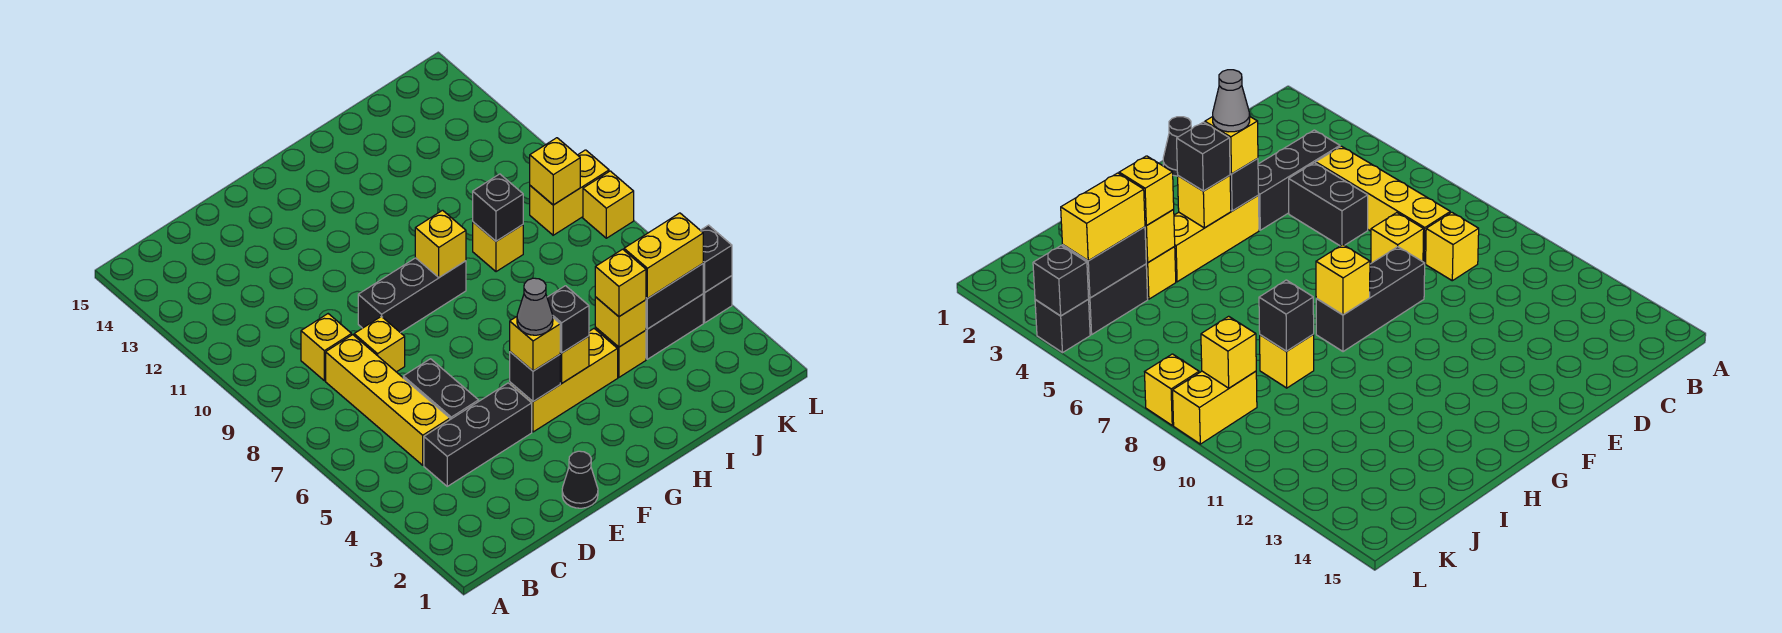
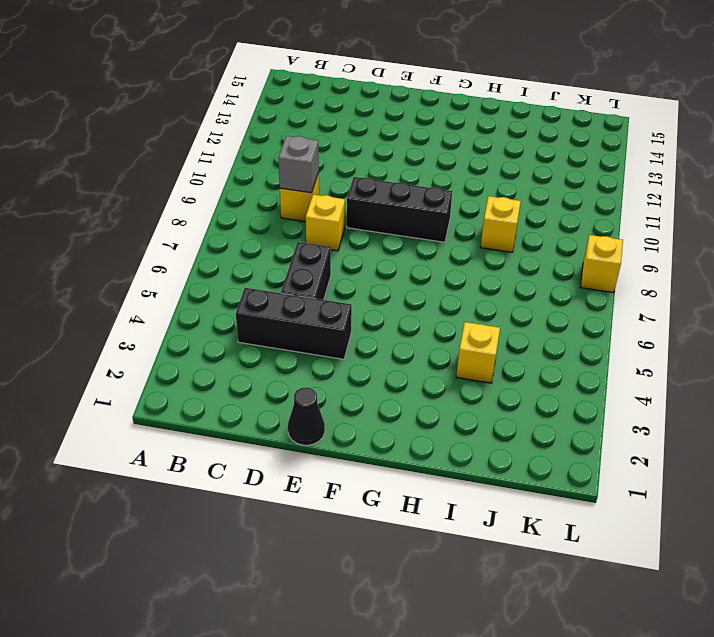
grey brick C9 level 2 -> none
none -> yellow brick C5:C8 level 1
none -> yellow brick F4:H4 level 1
none -> black brick J4:K4 level 1

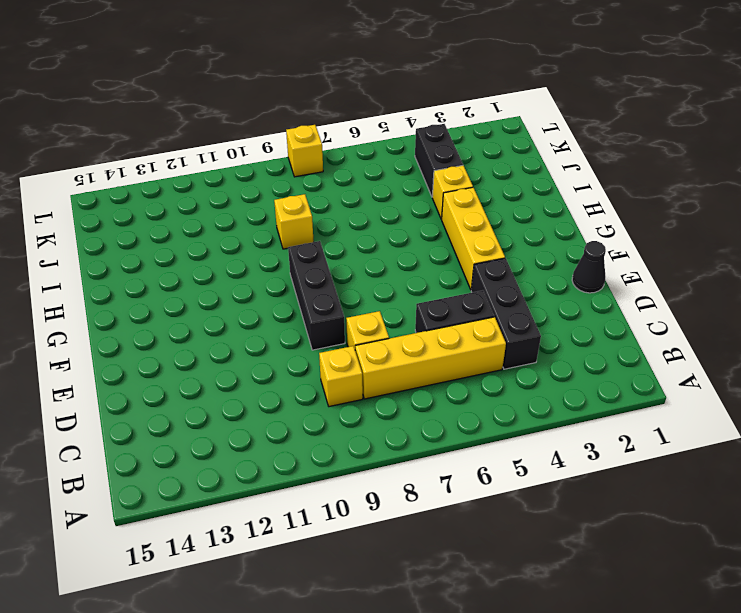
none -> yellow brick K9:L9 level 1
none -> black brick L4 level 1
none -> black brick F4 level 2

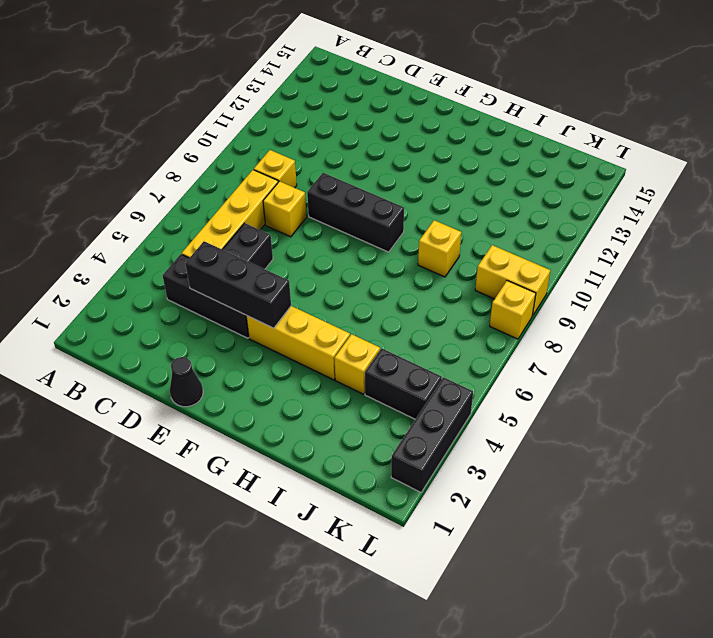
black brick D4:F4 level 2 -> black brick F4 level 2
black brick L2:L4 level 1 -> black brick L4 level 1
none -> yellow brick G4 level 2
none -> yellow brick G9 level 2
none -> yellow brick I4 level 2

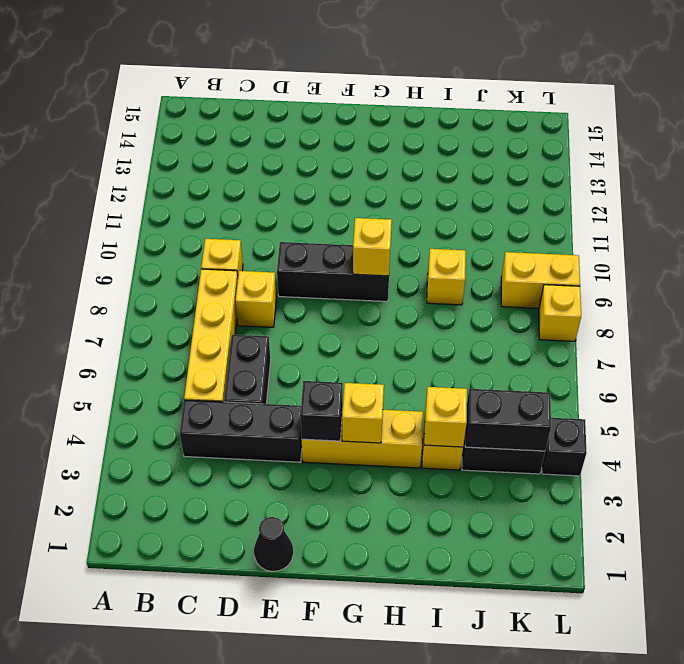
none -> black brick I9 level 2
none -> yellow brick K9 level 2
none -> black brick L4 level 2

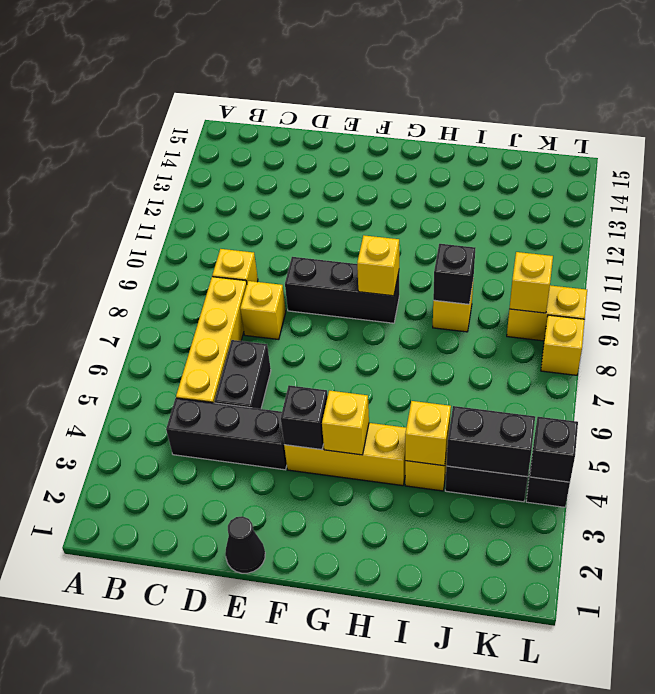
none -> yellow brick F4 level 3
none -> black brick G4 level 3
none -> yellow brick I4 level 3

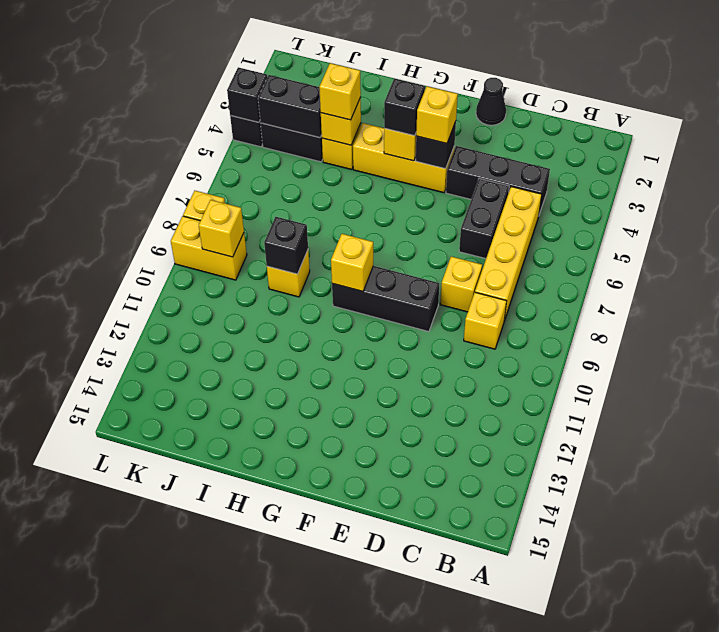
none -> yellow brick J4:K4 level 3
none -> grey cone F4 level 4

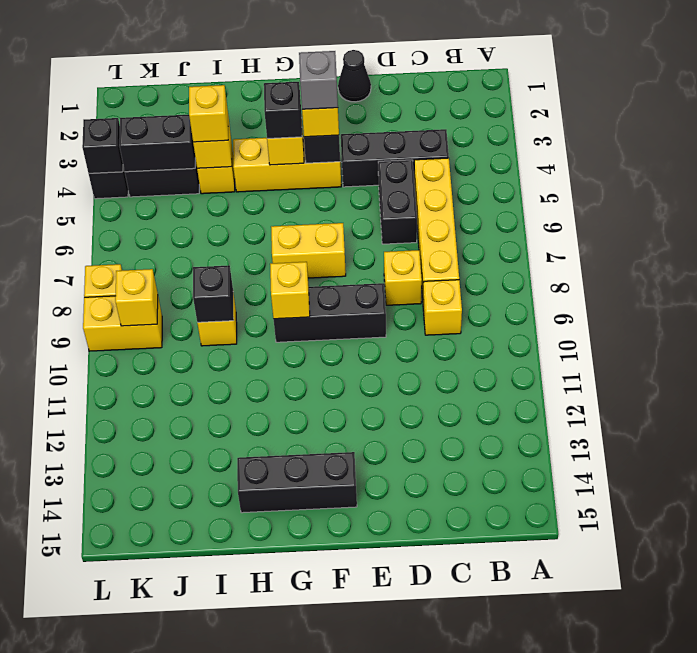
grey brick F4 level 4 -> grey cone F4 level 4
yellow brick F7:G7 level 1 -> yellow brick J4:K4 level 3
black brick F14:H14 level 1 -> none

